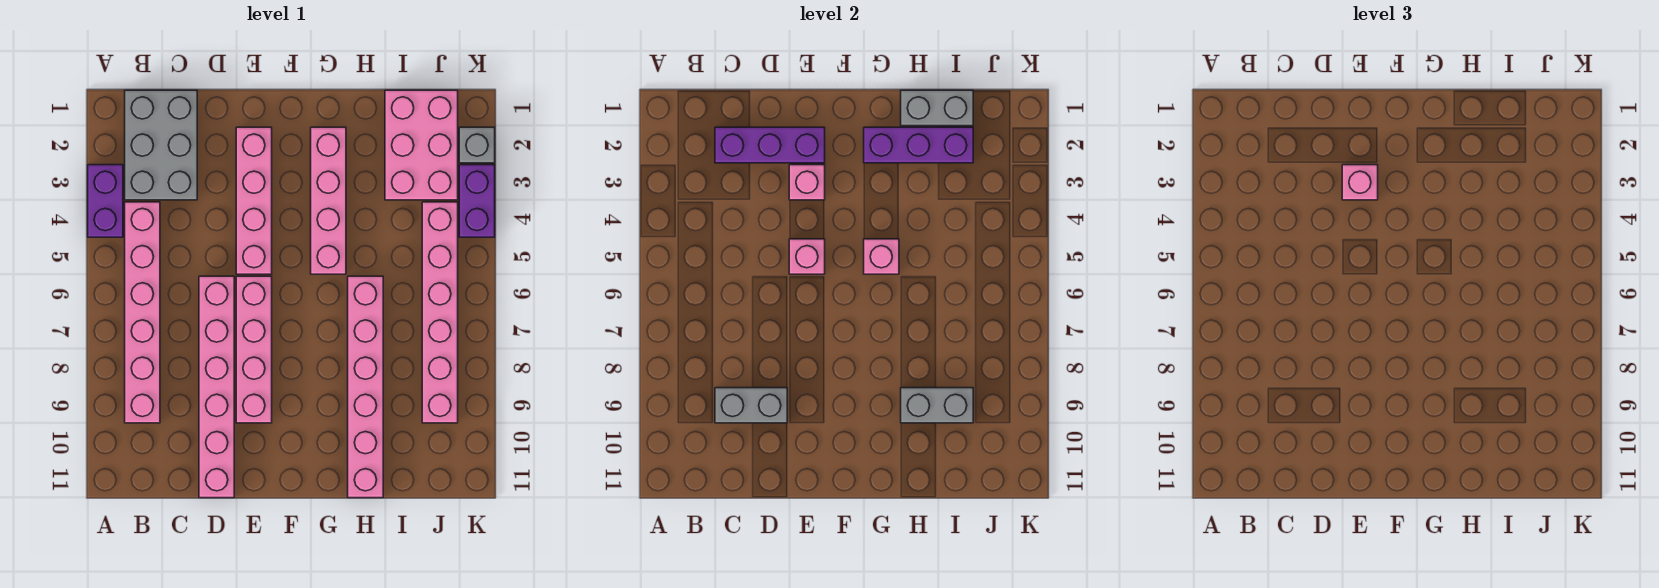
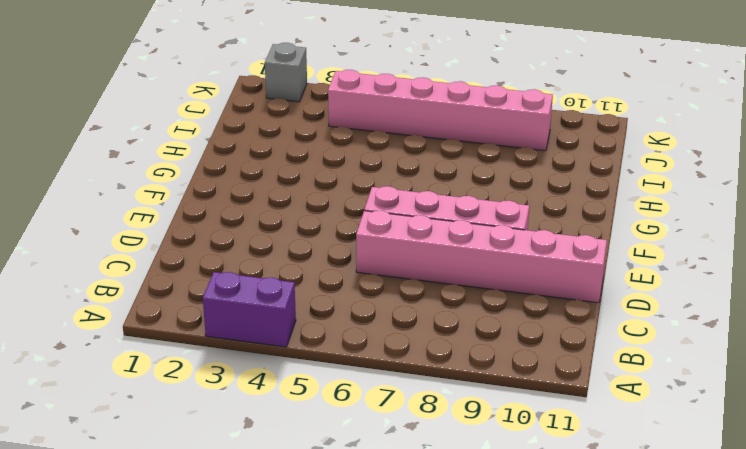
none -> grey brick B1:C3 level 1
none -> pink brick B4:B9 level 1
none -> pink brick E2:E5 level 1

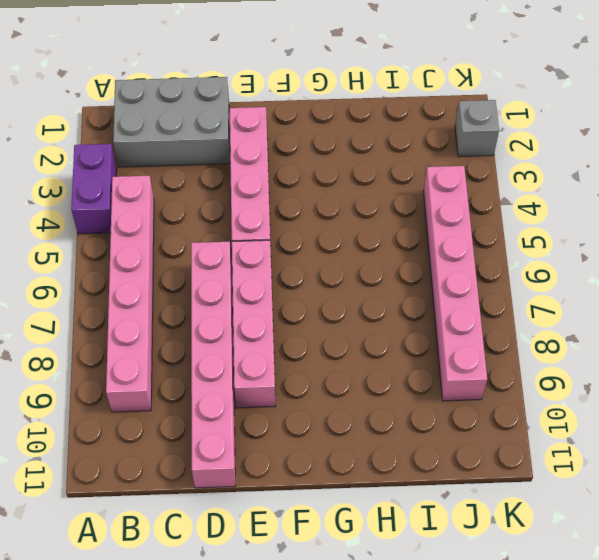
grey brick B1:D2 level 1 -> grey brick B1:C3 level 1
none -> pink brick G2:G5 level 1
none -> pink brick H6:H11 level 1
none -> pink brick I1:J3 level 1

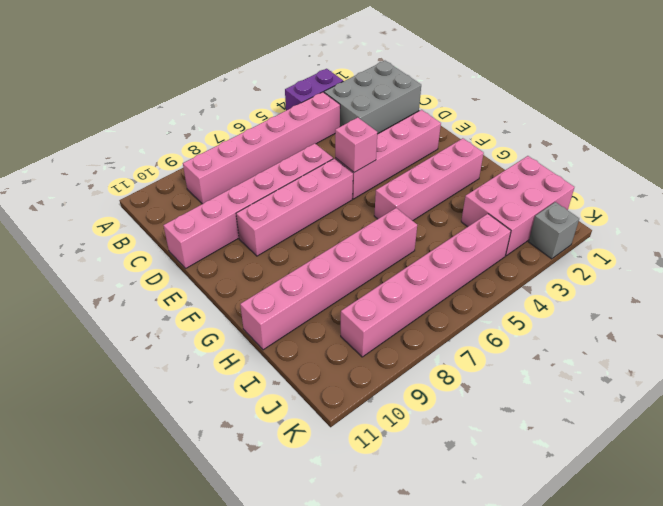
none -> purple brick K3:K4 level 1
none -> purple brick C2:E2 level 2
none -> grey brick C9:D9 level 2

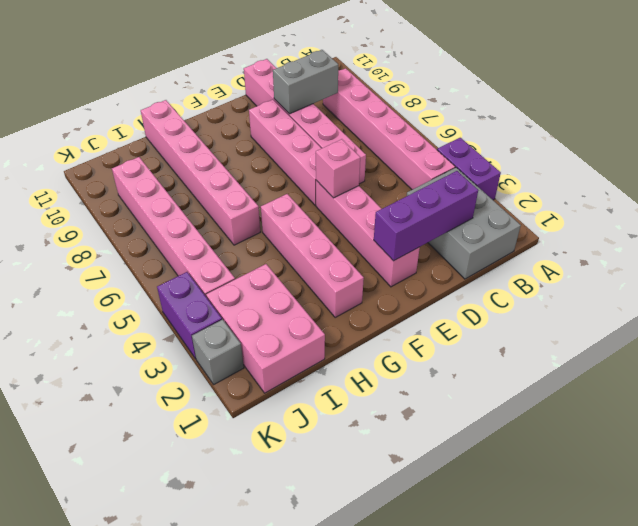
none -> pink brick E3 level 2
none -> purple brick G2:I2 level 2
none -> pink brick G5 level 2

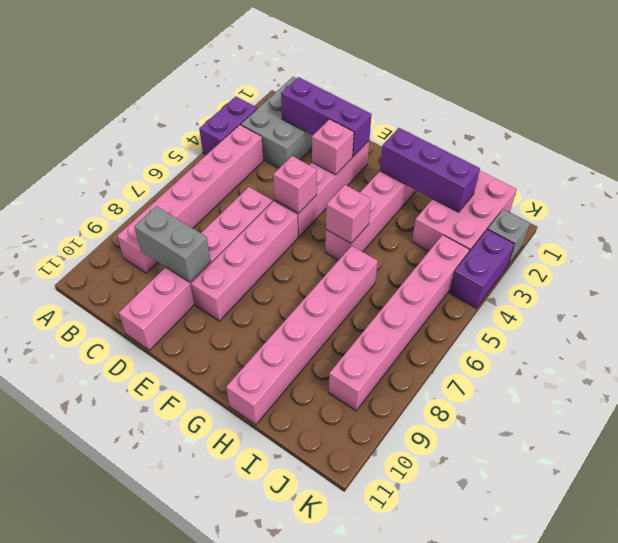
none -> grey brick H1:I1 level 2
none -> grey brick H9:I9 level 2
none -> pink brick E3 level 3

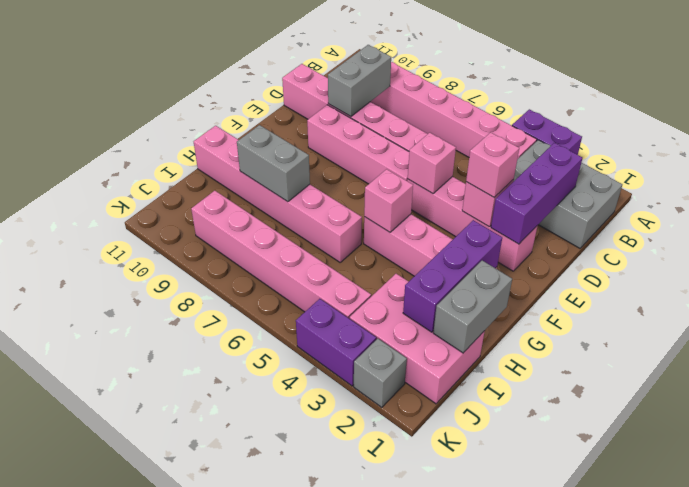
grey brick H8:H9 level 2 -> grey brick H9:I9 level 2

